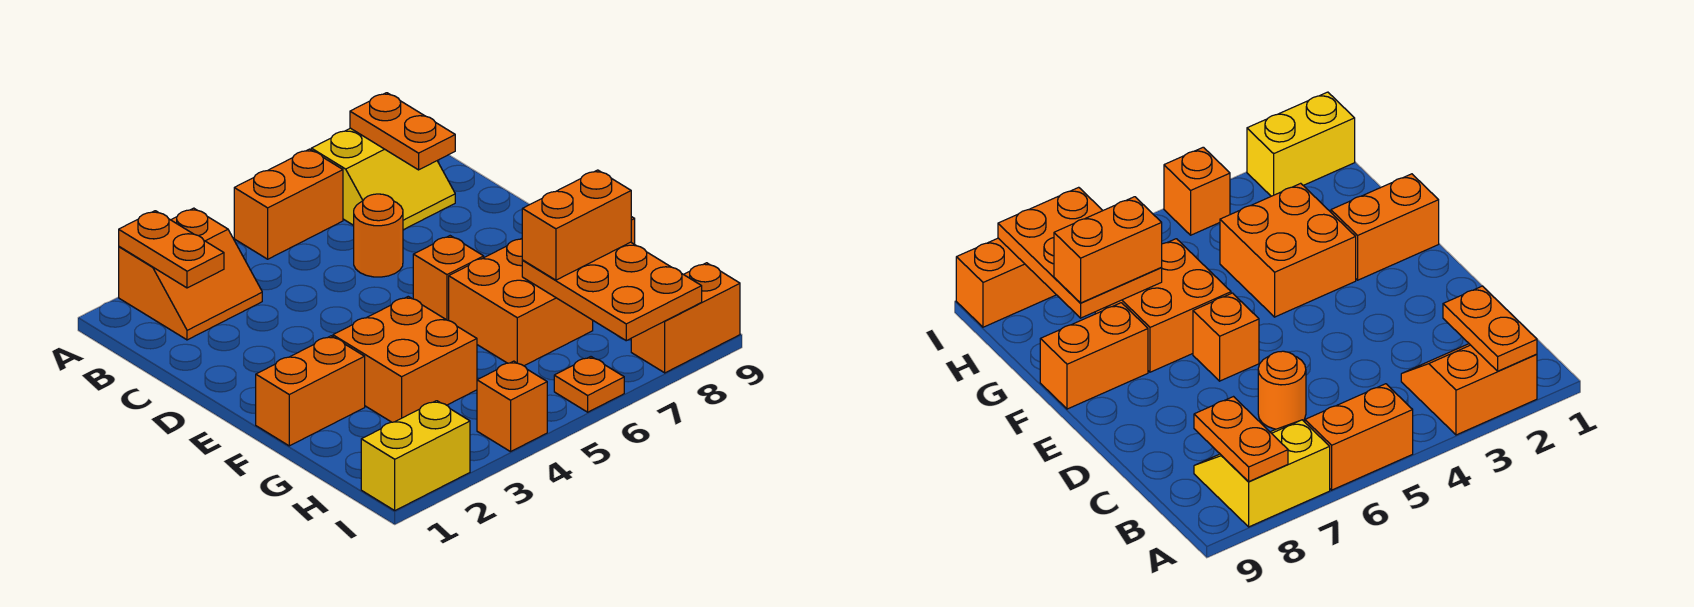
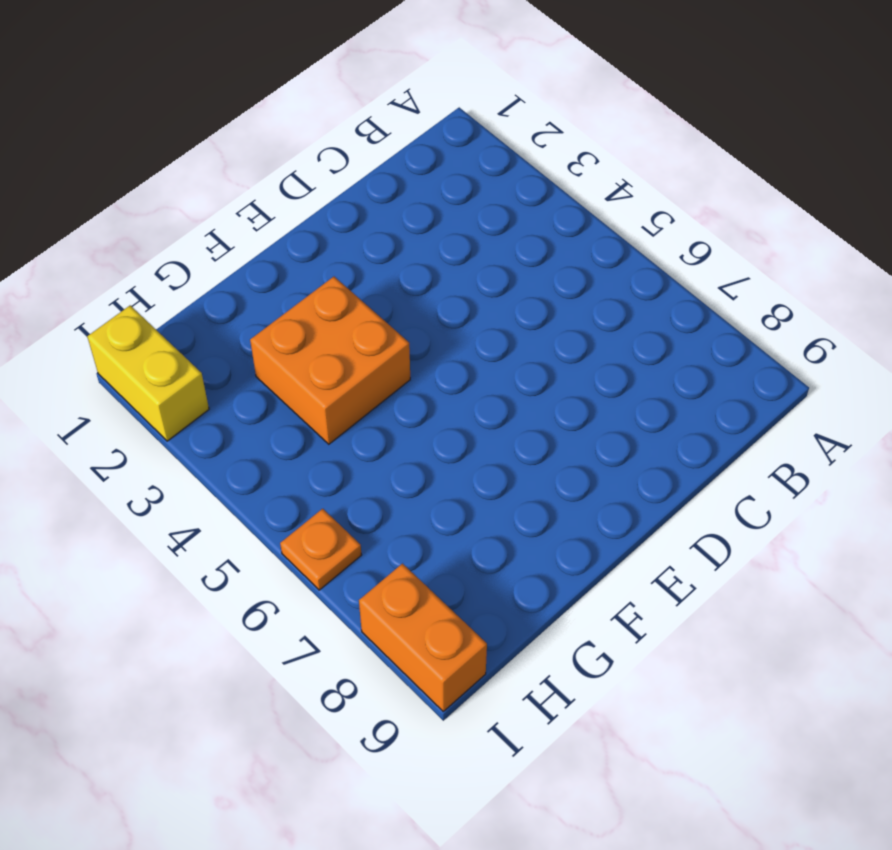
none -> orange slope A2:B3 level 1 top A
none -> orange brick A5:A6 level 1
none -> yellow slope A7:B8 level 1 top A

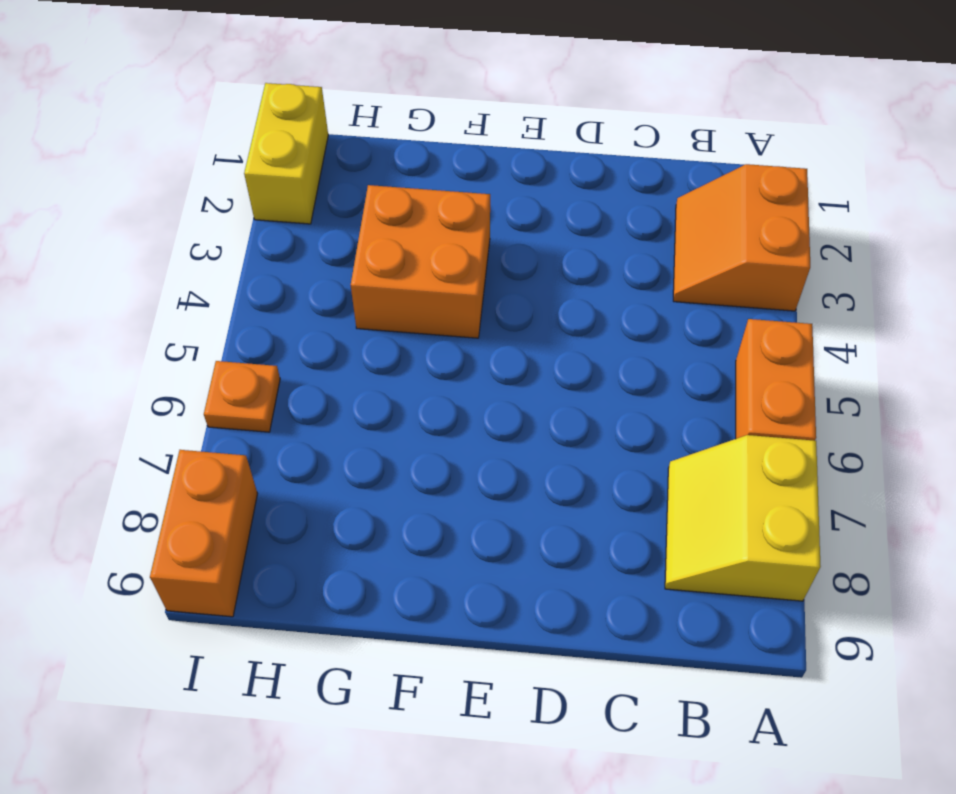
none -> orange round brick C6 level 1
none -> orange brick E6 level 1
none -> orange brick F1:F2 level 1

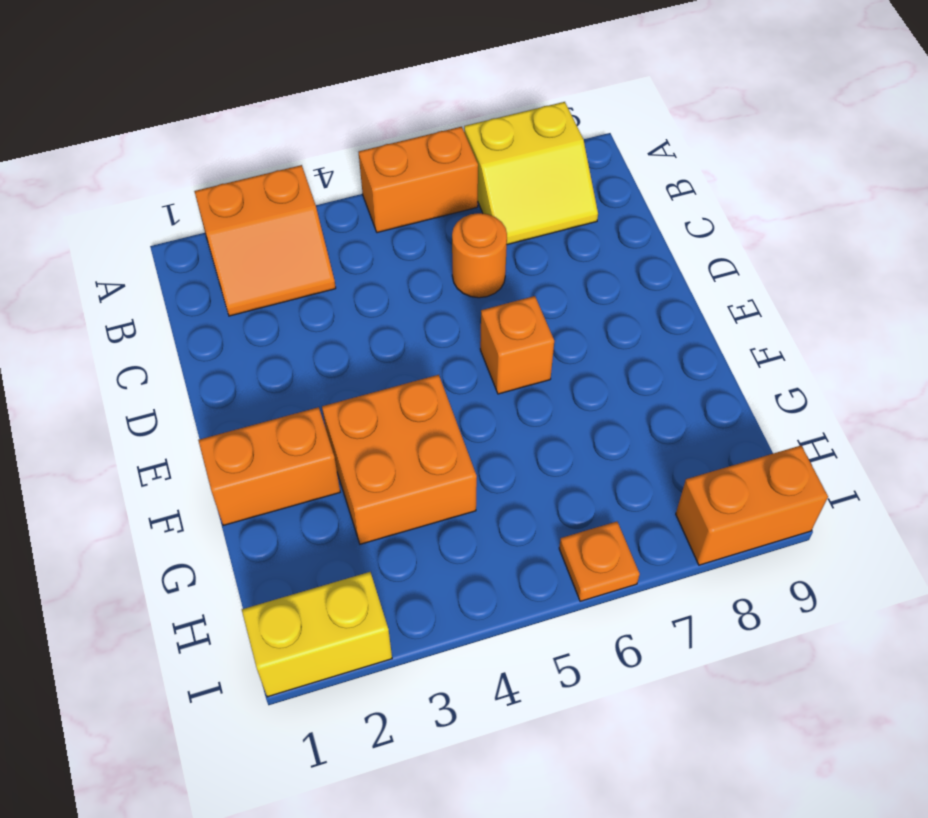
none -> orange brick F6:G7 level 1
none -> orange brick F8:F9 level 1
none -> orange brick I4 level 1

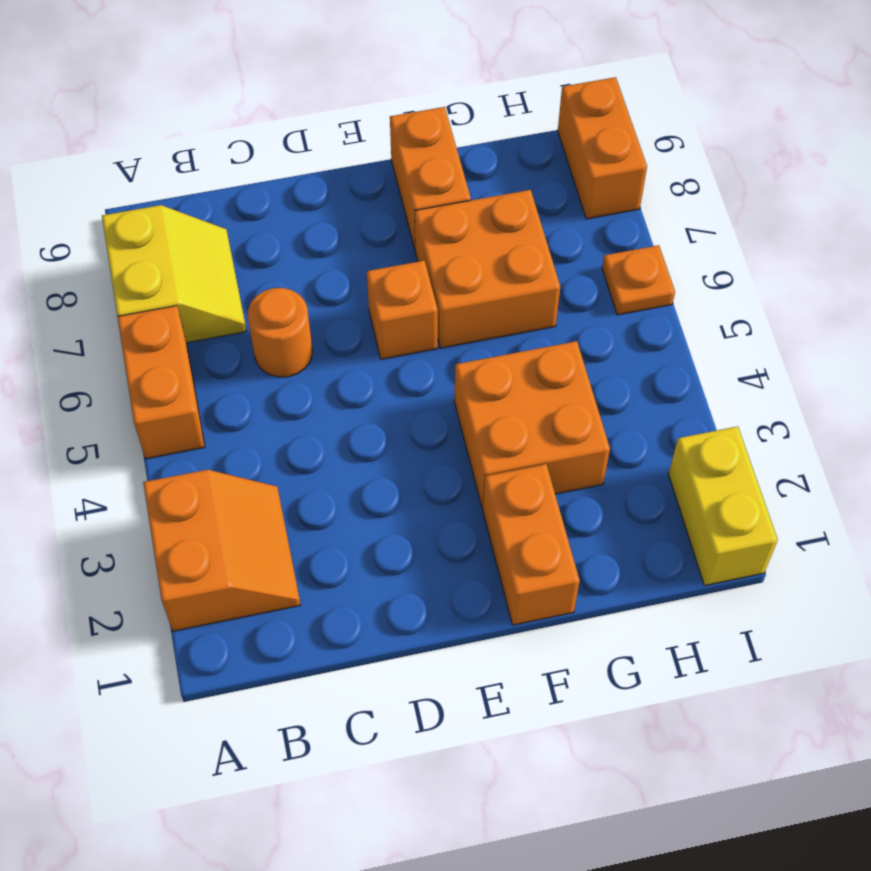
none -> orange brick I4 level 1
none -> orange plate A2:B2 level 2
none -> orange plate A8:B8 level 2

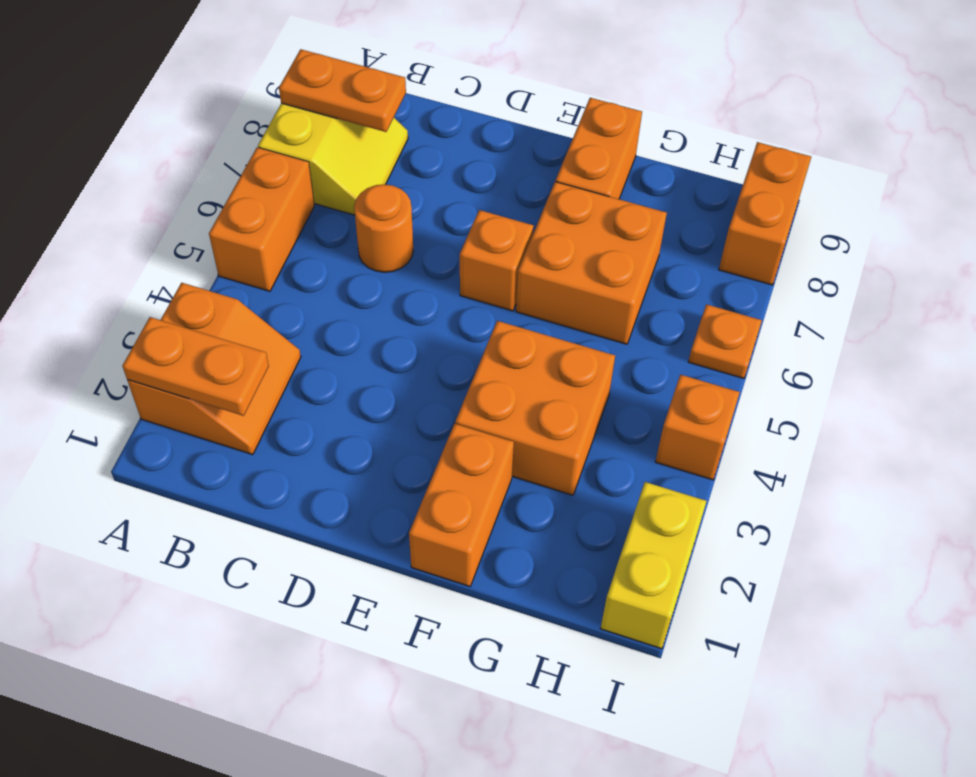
none -> orange plate G7:I8 level 2
none -> orange brick G7:G8 level 3

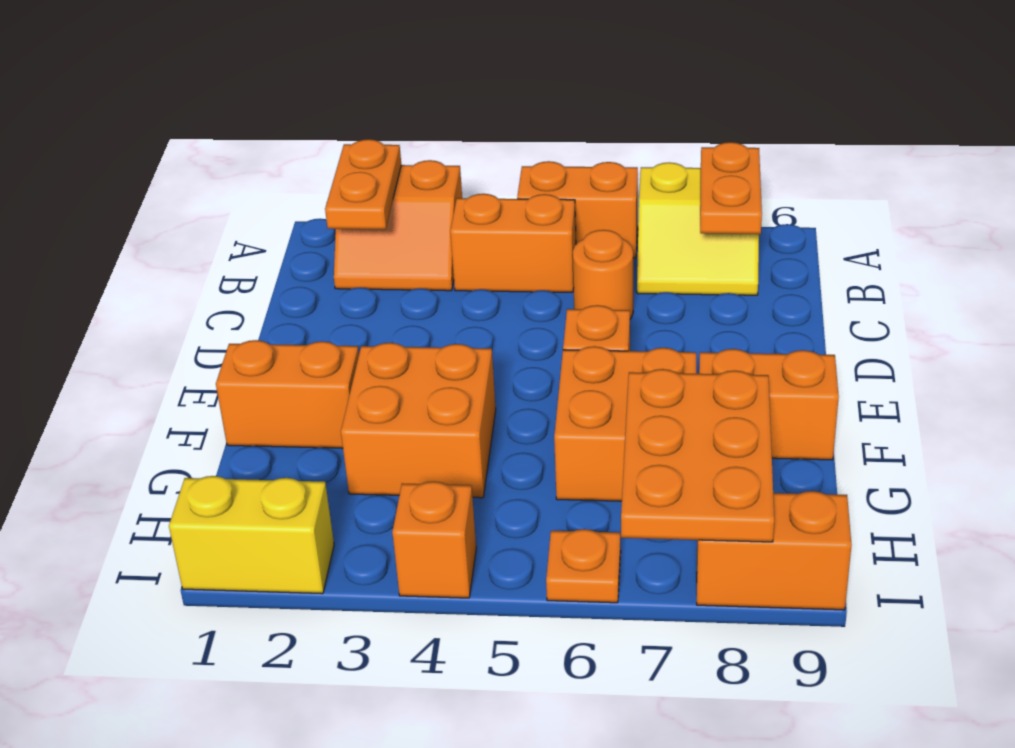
orange brick B4:B5 level 1 -> orange brick G7:G8 level 3

